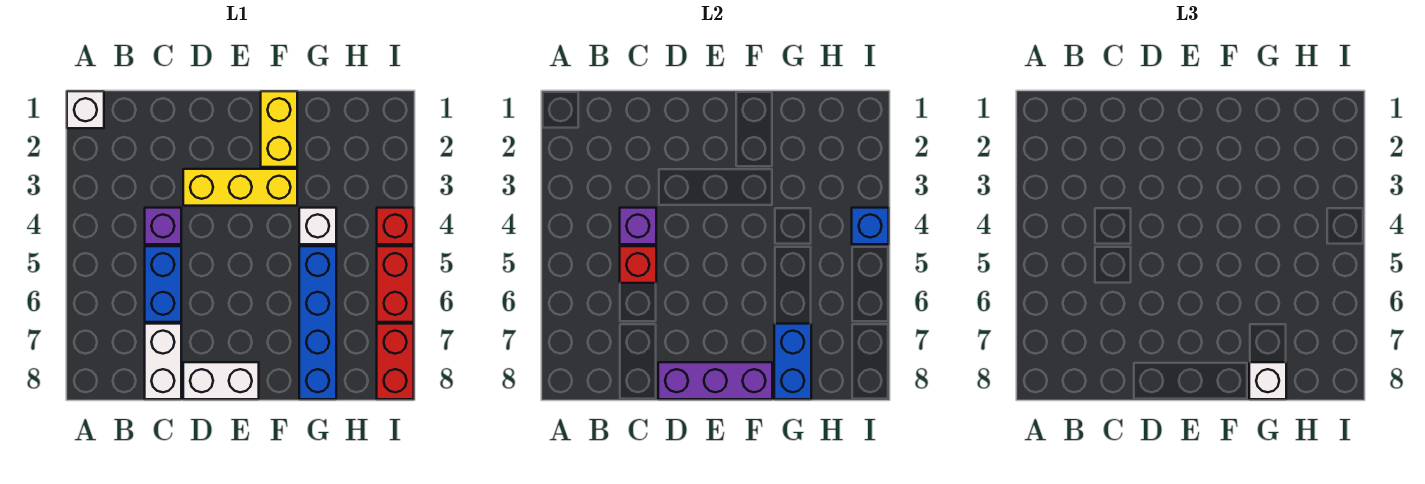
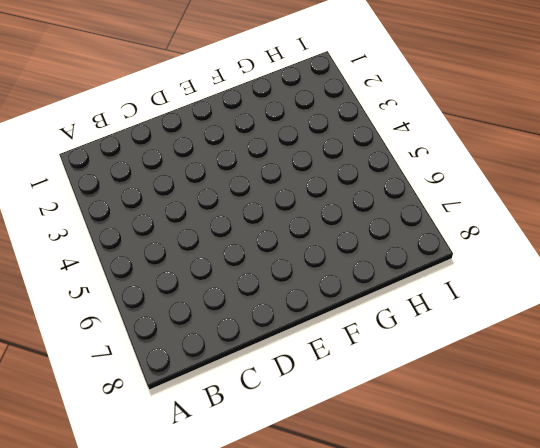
none -> white brick A1 level 1
none -> purple brick C4 level 1
none -> blue brick C5:C6 level 1

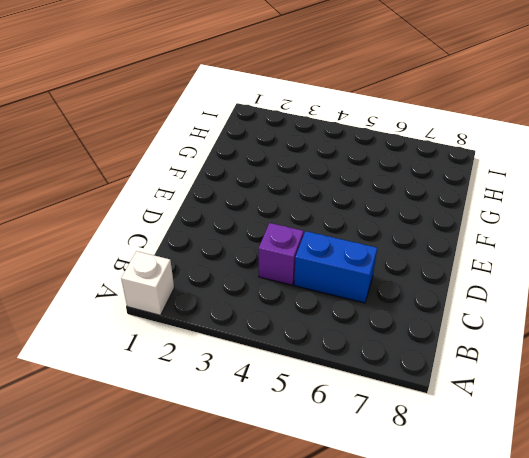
none -> white brick C7:C8 level 1
none -> yellow brick D3:F3 level 1
none -> white brick D8:E8 level 1

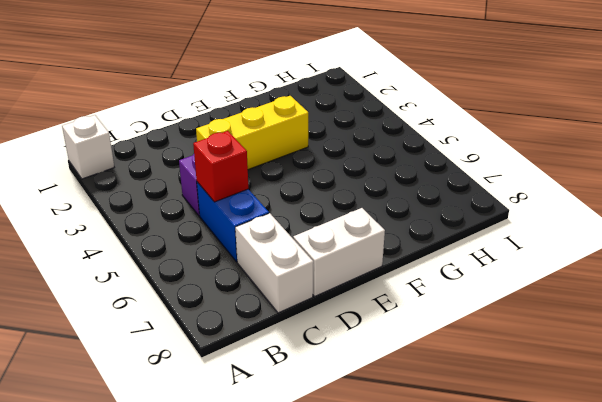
none -> yellow brick F1:F2 level 1
none -> white brick G4 level 1
none -> blue brick G5:G8 level 1

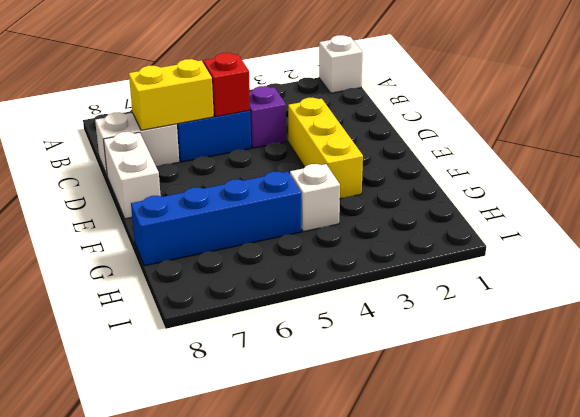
yellow brick C6:C7 level 2 -> yellow brick F1:F2 level 1
none -> red brick I4 level 1
none -> red brick I5:I6 level 1
none -> red brick I7:I8 level 1

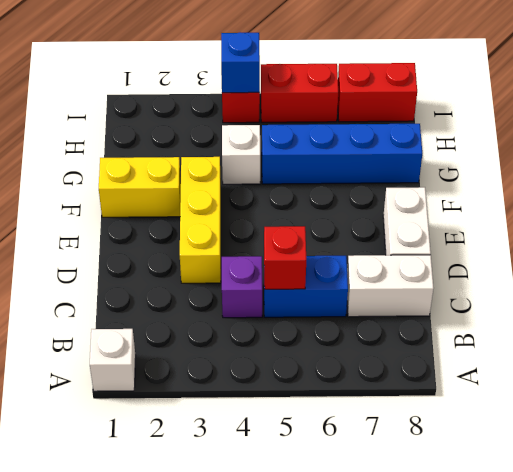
none -> purple brick C4 level 2
none -> purple brick D8:F8 level 2
none -> blue brick G7:G8 level 2

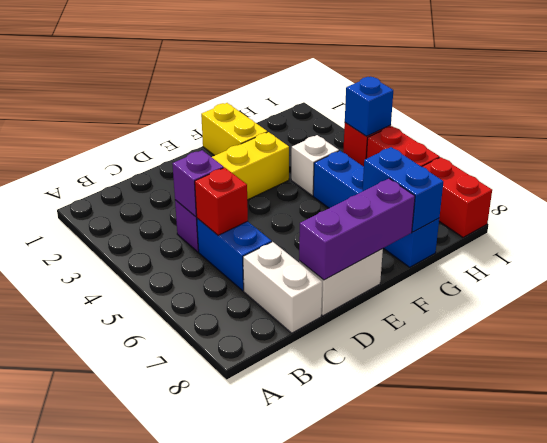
none -> white brick A1 level 1
none -> white brick G8 level 3

